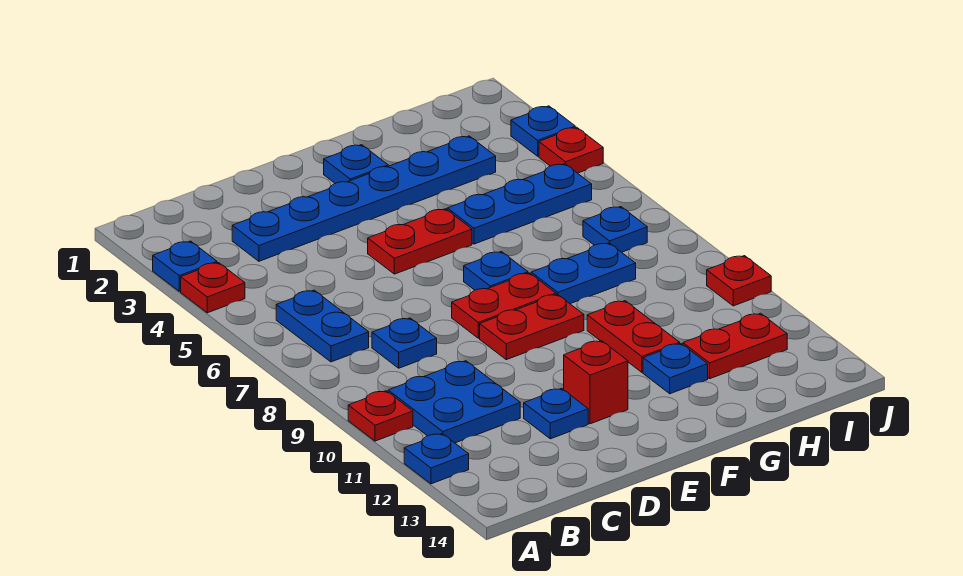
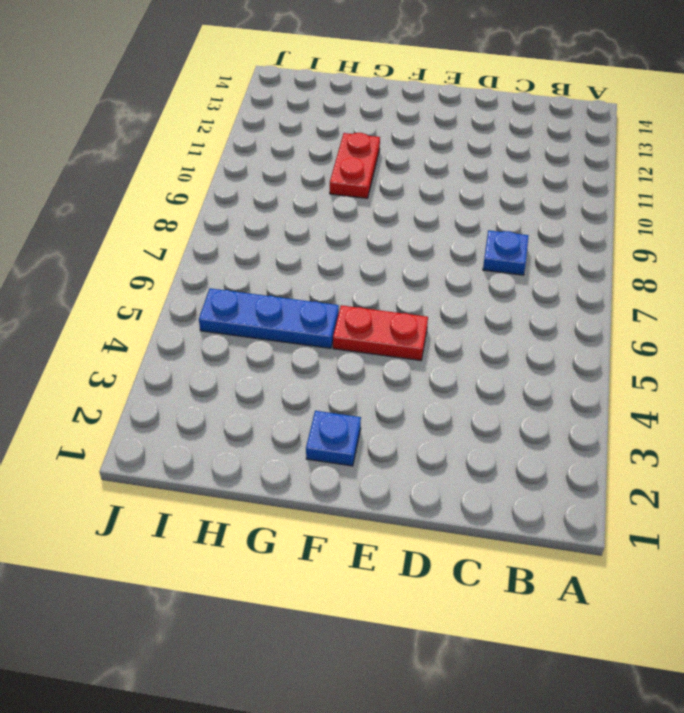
none -> blue plate A3 level 1
none -> red plate A4 level 1
none -> red plate A10 level 1

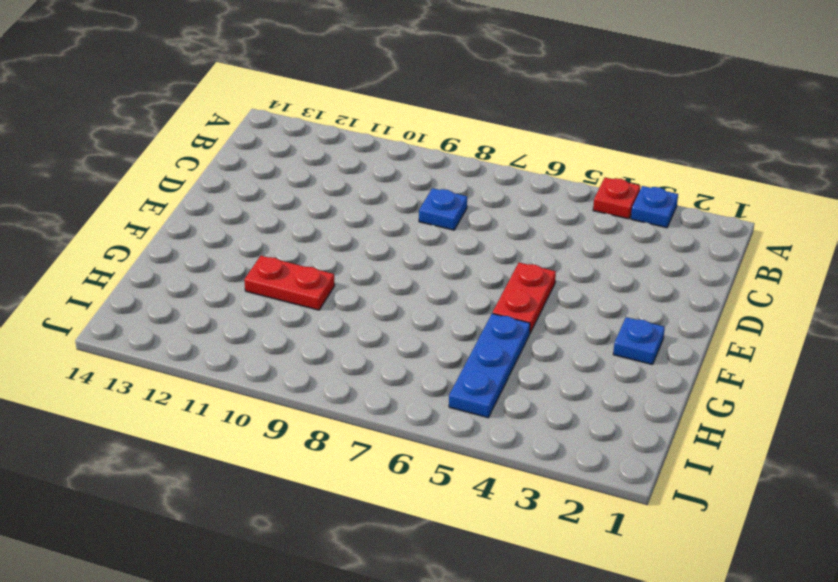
none -> red plate A10 level 1
none -> blue plate A12 level 1
none -> blue plate B6:B7 level 1

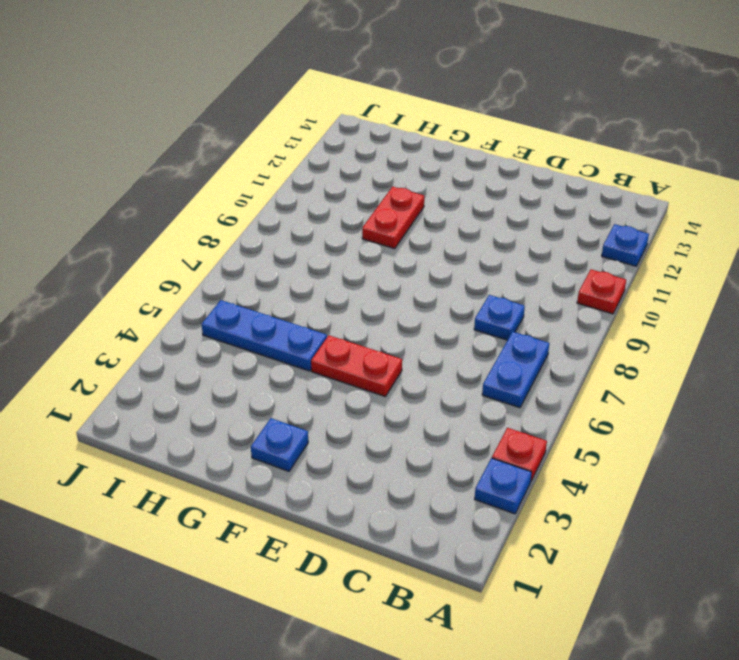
none -> blue plate B10:C11 level 1
none -> blue plate C3:H3 level 1
none -> blue plate D12 level 1

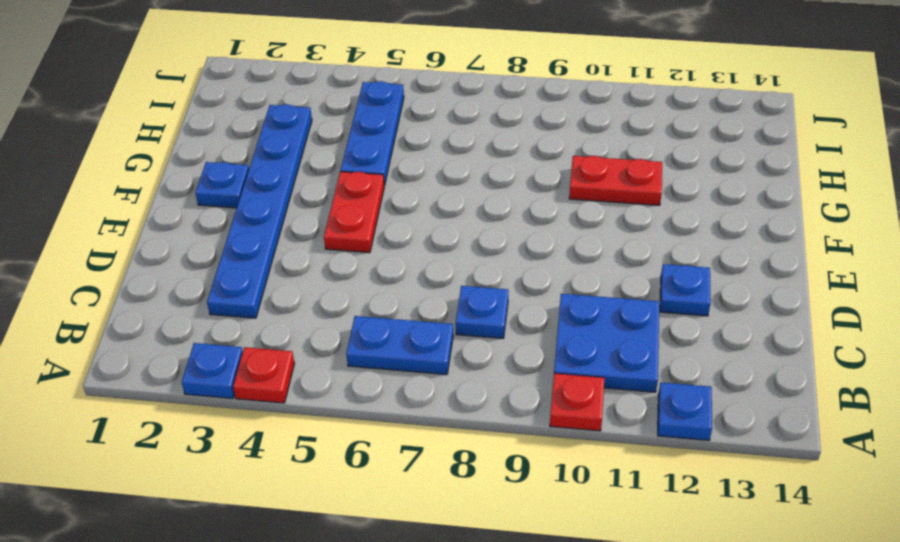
none -> red plate E8:F8 level 1
none -> red plate E9:F9 level 1
none -> red brick E12 level 1

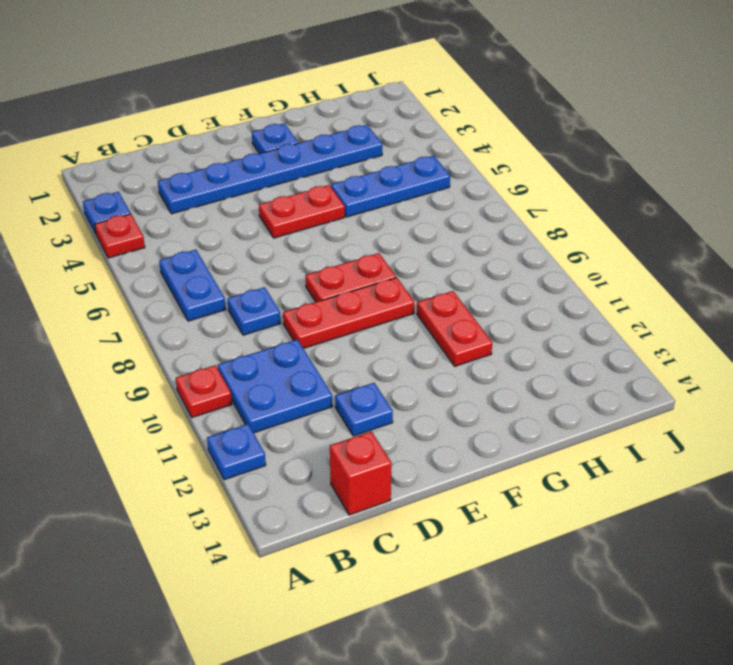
red brick C14 level 1 -> red brick E12 level 1
red plate D9:F9 level 1 -> red plate E9:F9 level 1
none -> blue plate F7 level 1
none -> blue plate G8:H8 level 1
none -> blue plate G12 level 1

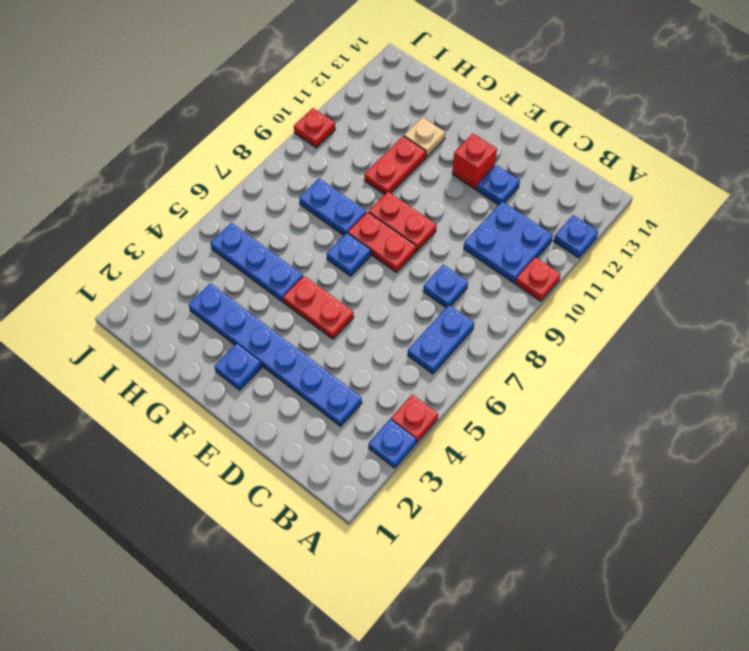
tan plate G12 level 1 -> blue plate G12 level 1
none -> red plate H12:I12 level 1
none -> blue plate I7 level 1
none -> blue plate J3 level 1

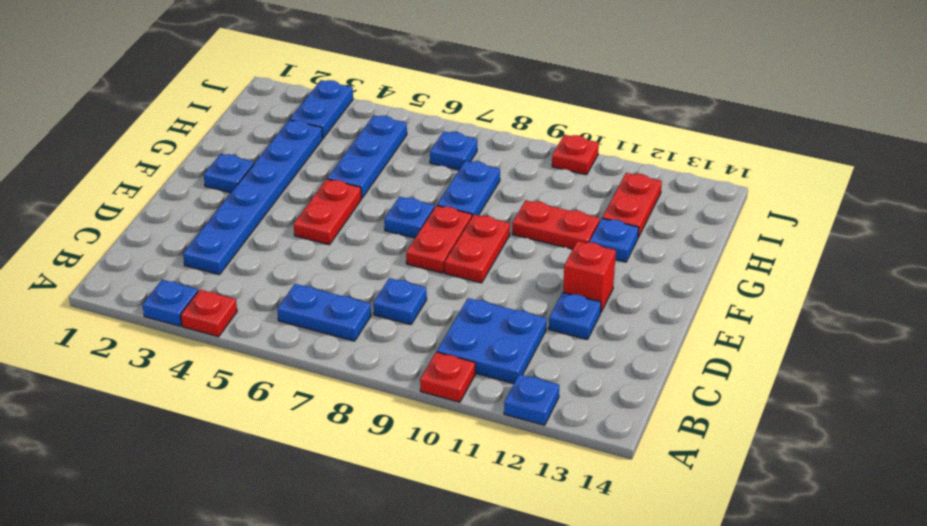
blue plate I3:J3 level 1 -> blue plate J3 level 1
none -> red plate J4 level 1

